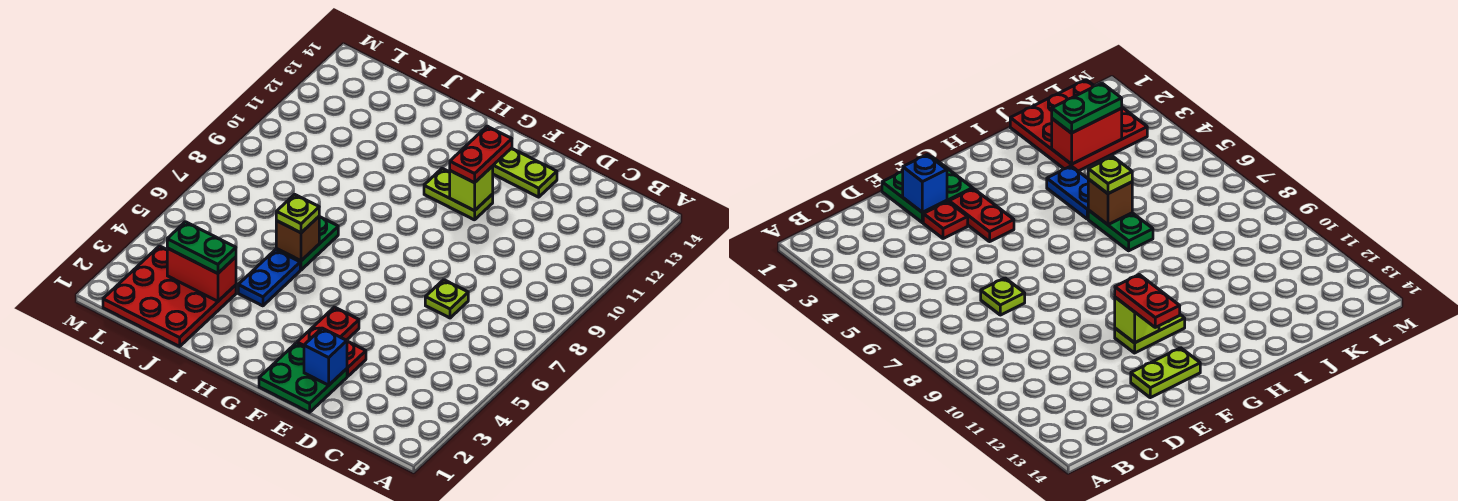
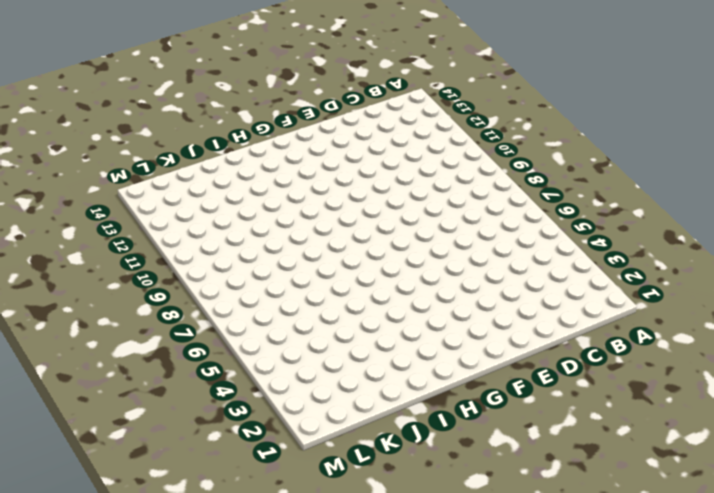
none -> lime plate D7 level 1
none -> green plate E1:F2 level 1
none -> red plate E3 level 1

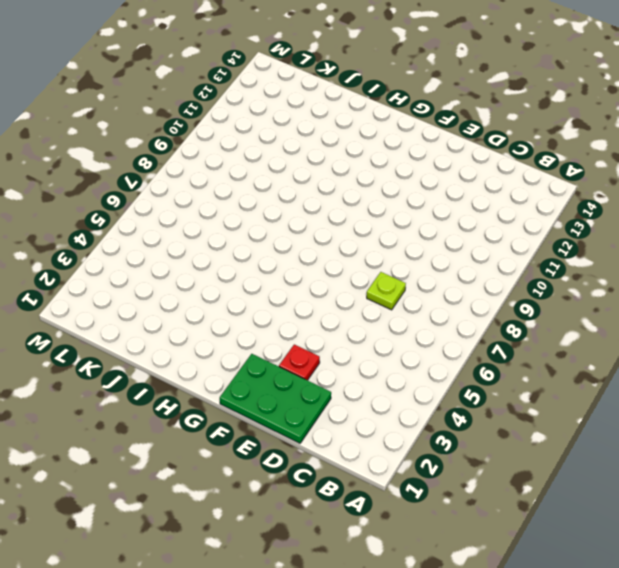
green plate D1:F2 level 1 -> green plate E1:F2 level 1
none -> lime plate E13:F13 level 1
none -> red plate F3:F4 level 1
none -> lime plate F11:G11 level 1

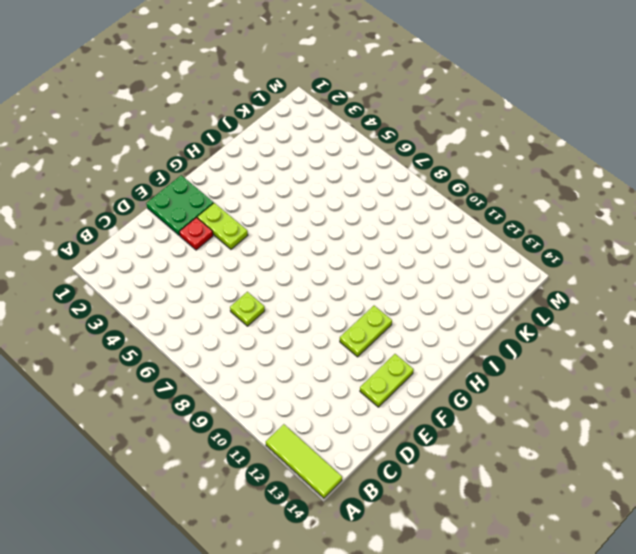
lime tile A12:A14 level 1 -> none
lime plate F3:F4 level 1 -> red plate F3:F4 level 1
none -> blue plate I4:I5 level 1
none -> green plate I6:I7 level 1
none -> red plate J1:L3 level 1

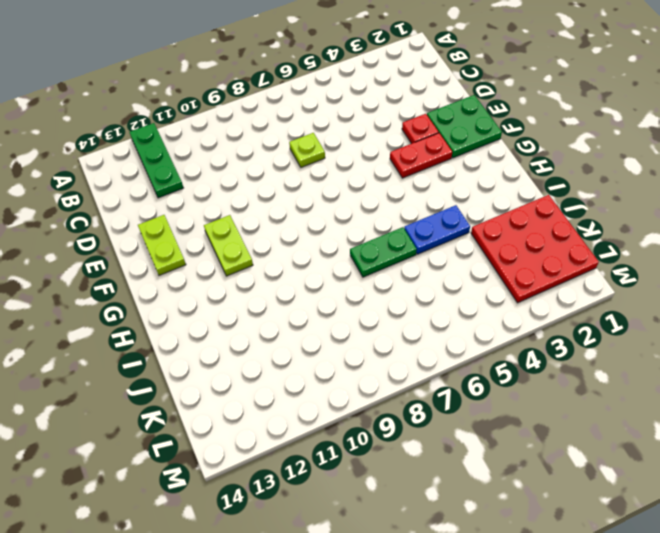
green plate A12:C12 level 1 -> none
none -> blue brick E2 level 2
none -> lime brick F11 level 2
none -> brown brick I6 level 2

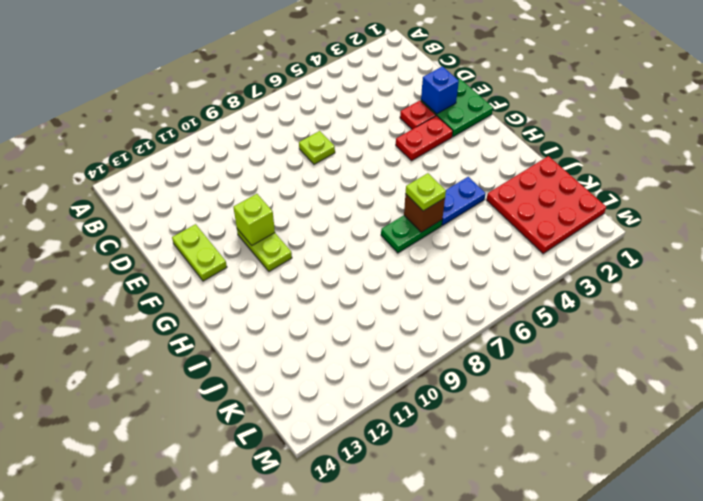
none -> red brick J3:K3 level 2
none -> red plate F11:F12 level 3
none -> green plate J3:K3 level 3

